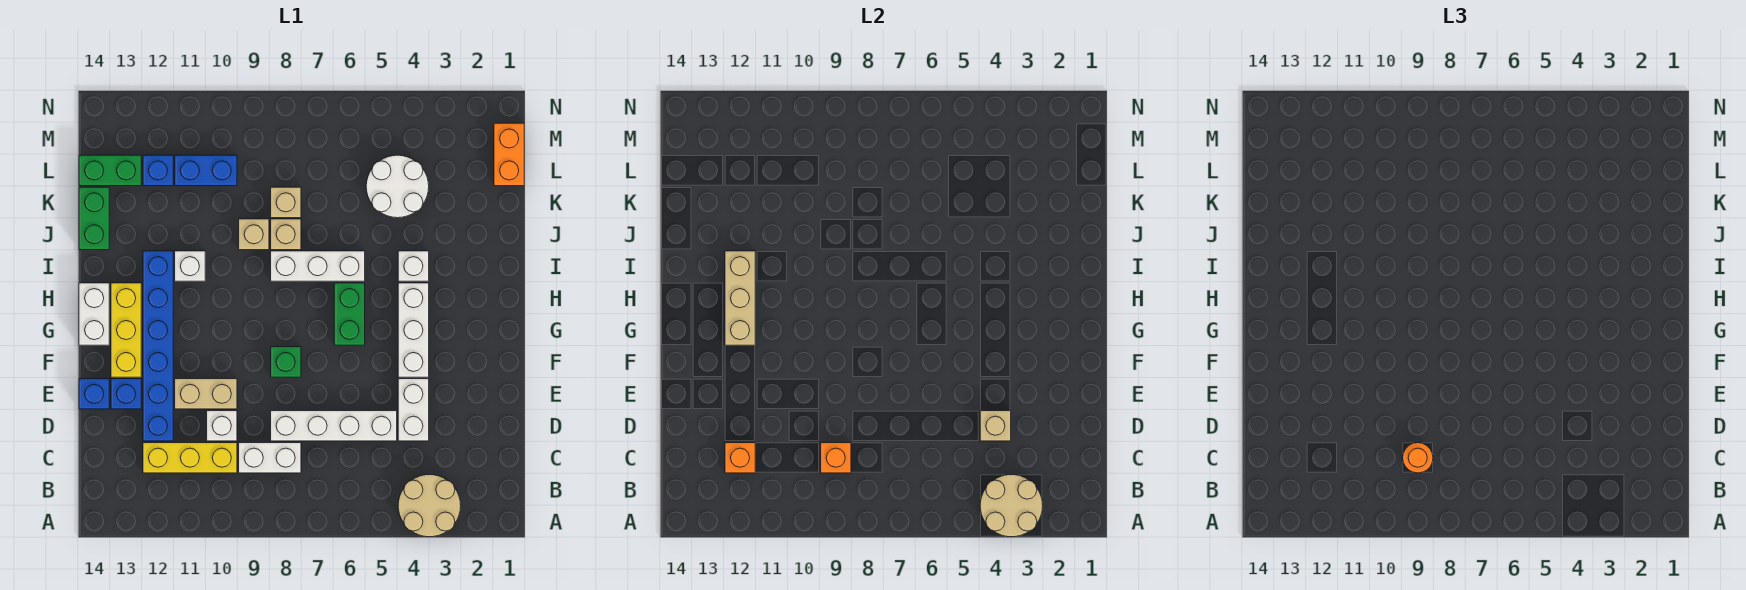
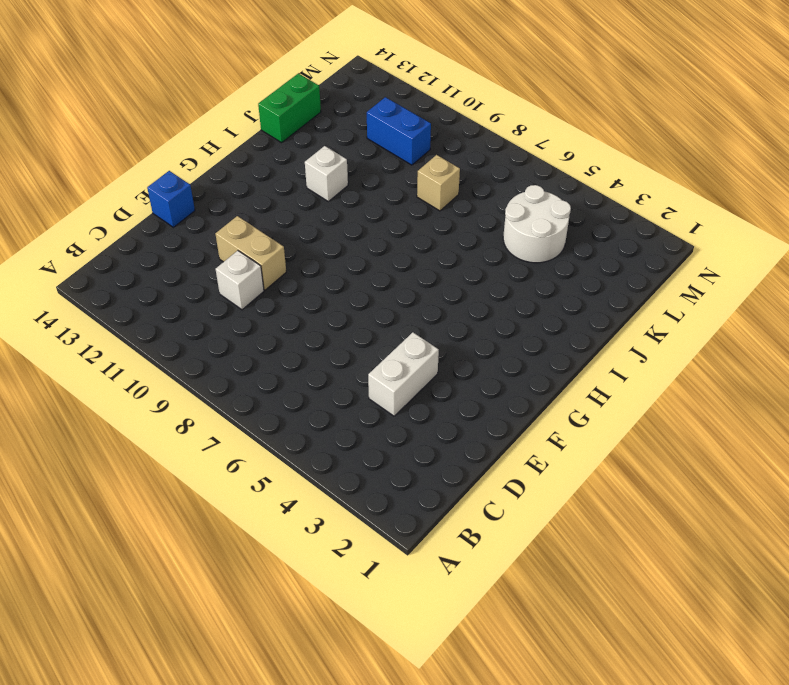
none -> tan round brick A3:B4 level 1
none -> white brick C8:C9 level 1
none -> yellow brick C10:C12 level 1
none -> white brick D5:D8 level 1

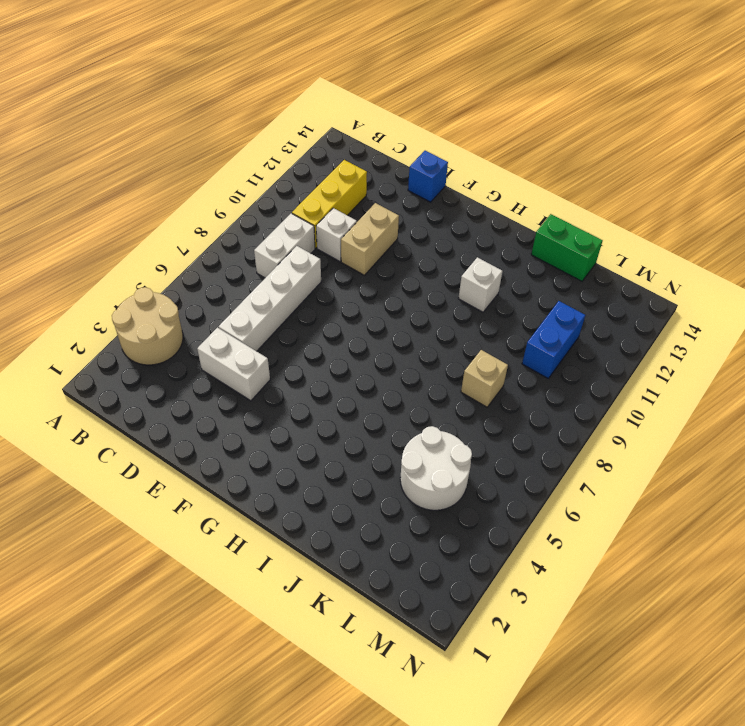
none -> blue brick D12:I12 level 1
none -> blue brick E13 level 1
none -> white brick F4:H4 level 1
none -> green brick F8 level 1

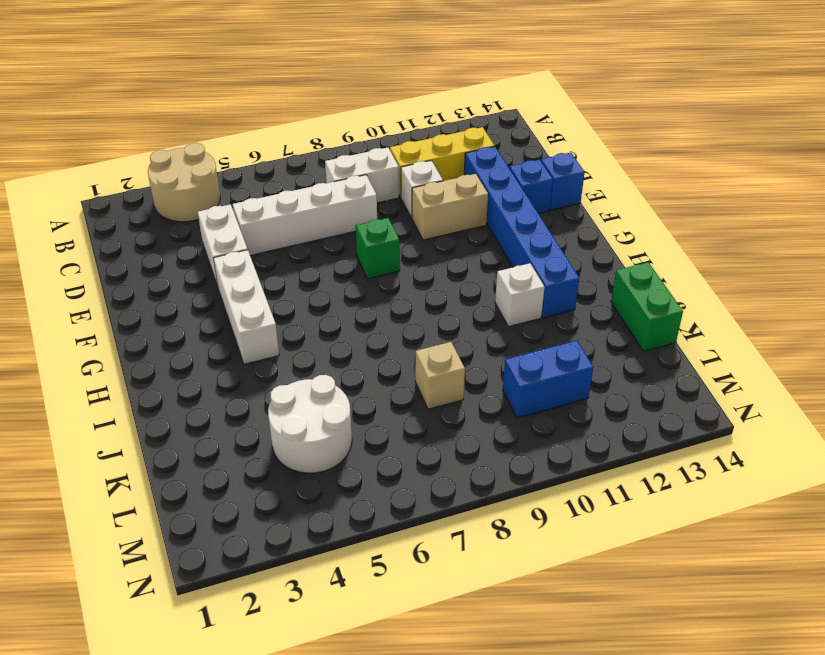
none -> yellow brick F13:H13 level 1
none -> green brick G6:H6 level 1
none -> white brick G14:H14 level 1
none -> white brick I4 level 1

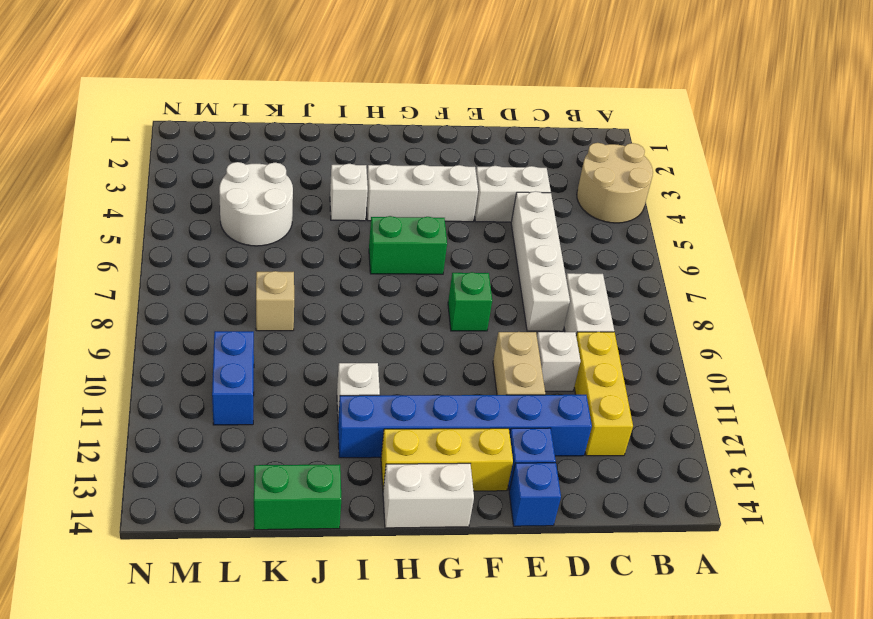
none -> white brick I6:I8 level 1
none -> tan brick J8 level 1
none -> tan brick J9 level 1
none -> orange brick L1:M1 level 1

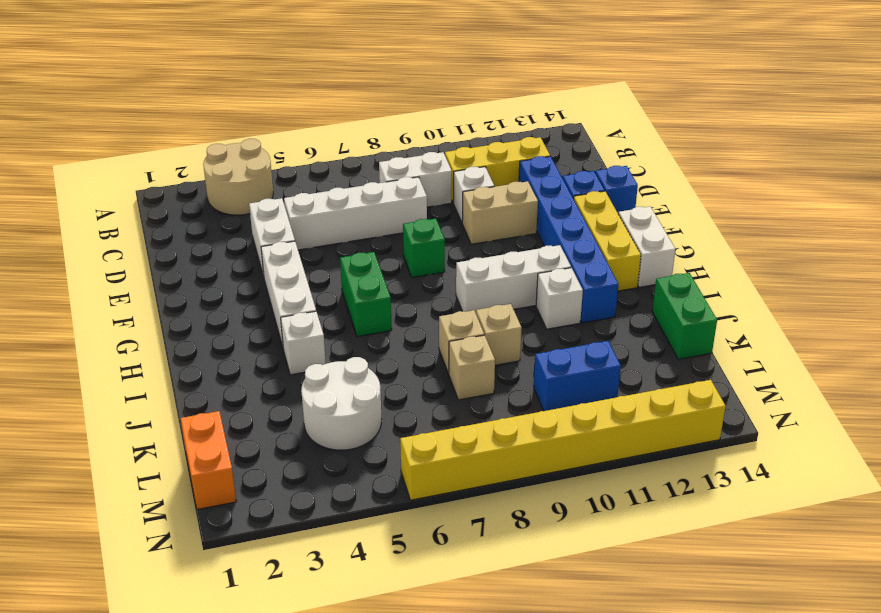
white brick H9:H11 level 1 -> white brick I6:I8 level 1
yellow brick N6:N13 level 1 -> none
none -> blue brick L12 level 1
none -> green brick L13:L14 level 1
none -> tan round brick A3:B4 level 2
none -> orange brick C9 level 2

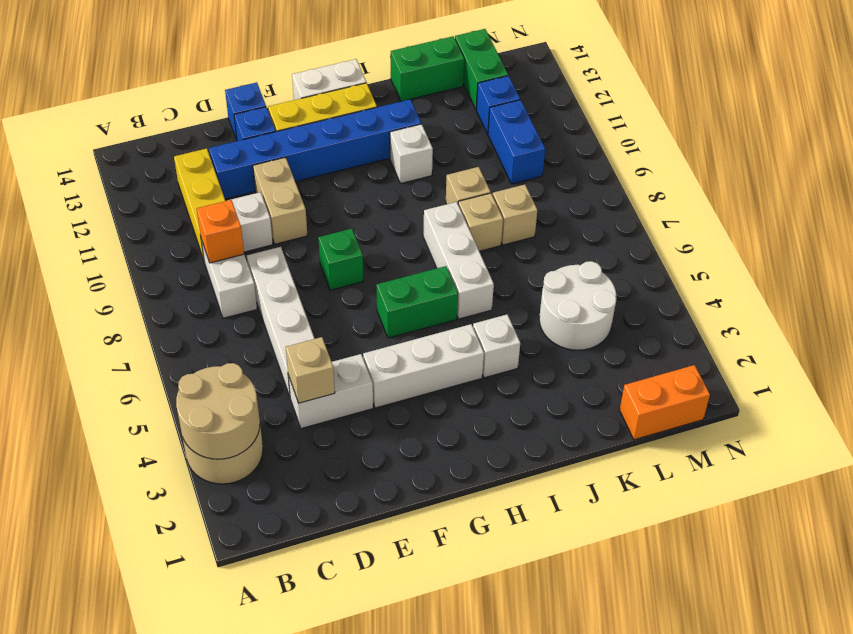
none -> orange brick C12 level 2
none -> tan brick G12:I12 level 2
none -> orange round brick C9 level 3

